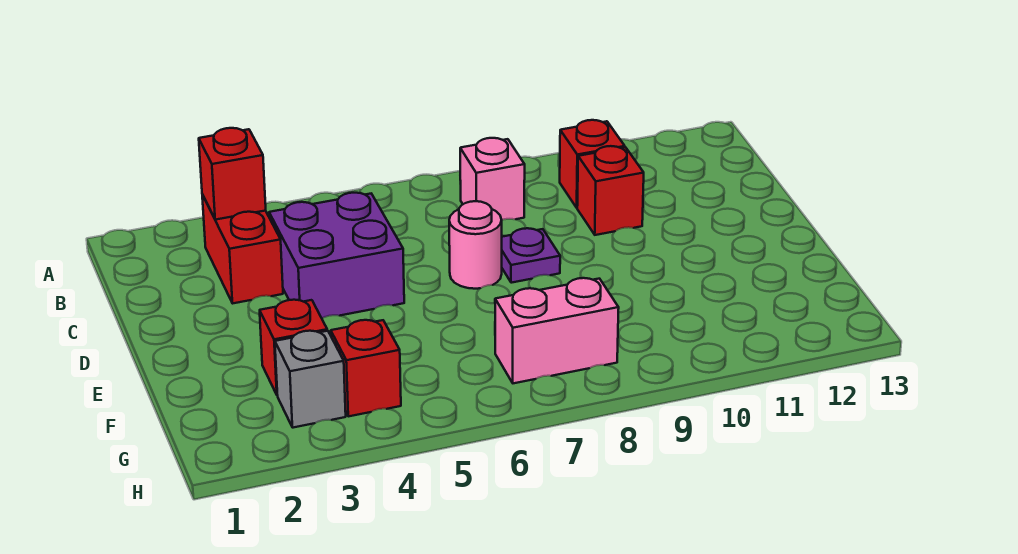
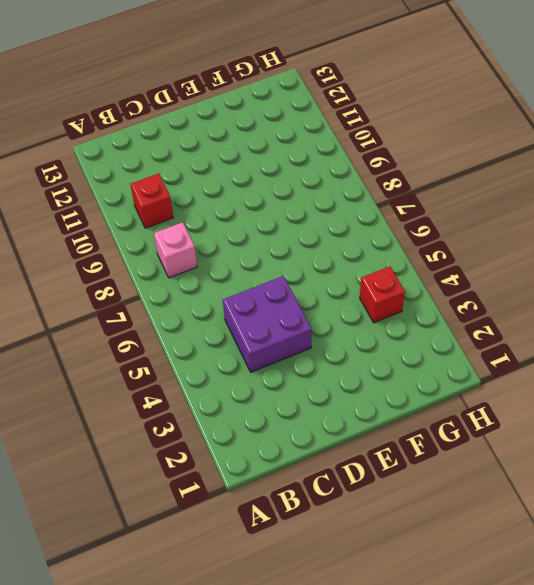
none -> red brick B3:C3 level 1
none -> red brick C10 level 1
none -> pink round brick D7 level 1

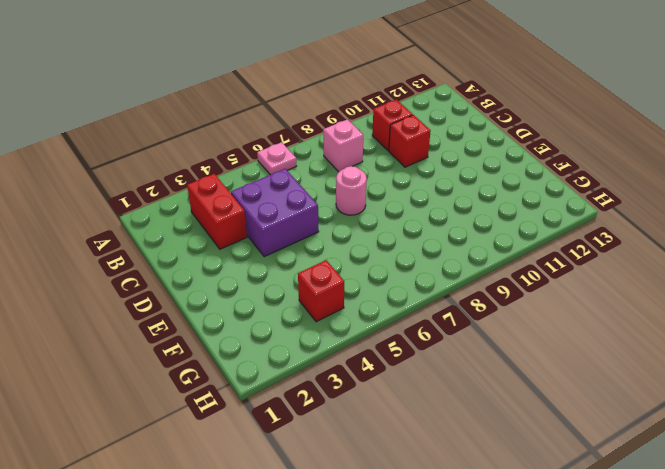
pink plate A6 level 1 -> none
none -> purple plate D8 level 1
none -> red brick F3 level 1
none -> grey brick G3 level 1

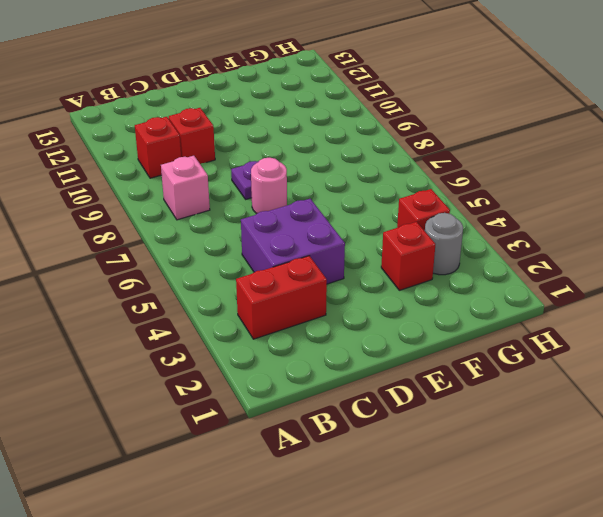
grey round brick G3 level 1 -> grey brick G3 level 1
none -> pink brick G7:G8 level 1
none -> red brick B3 level 2

